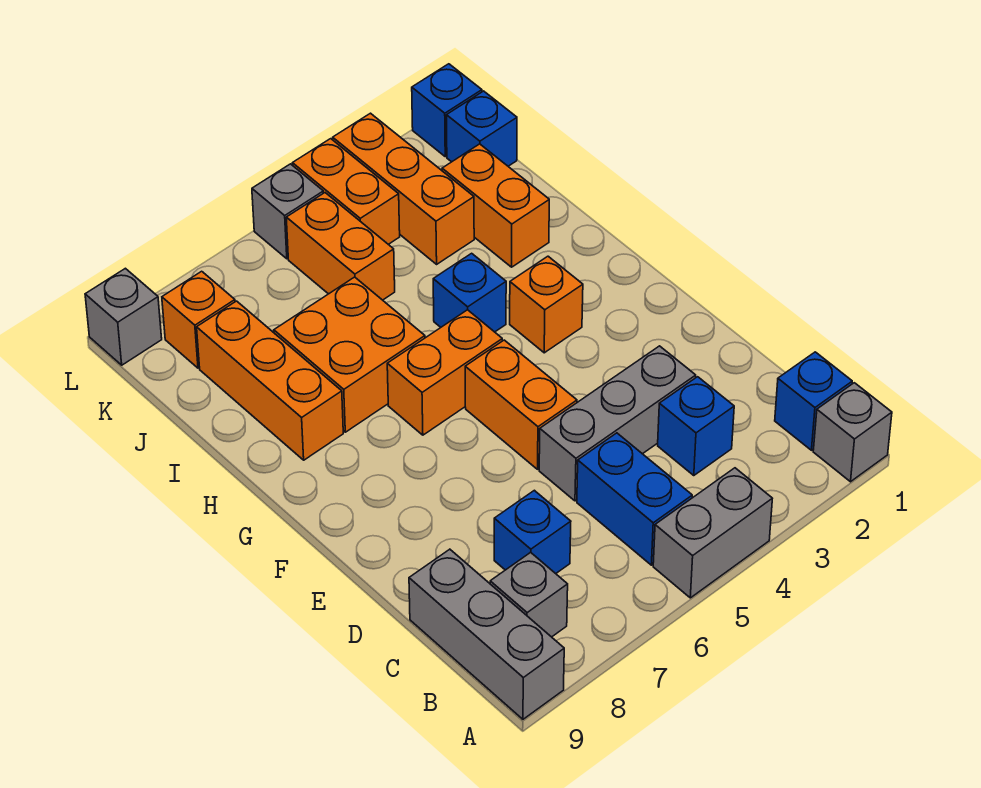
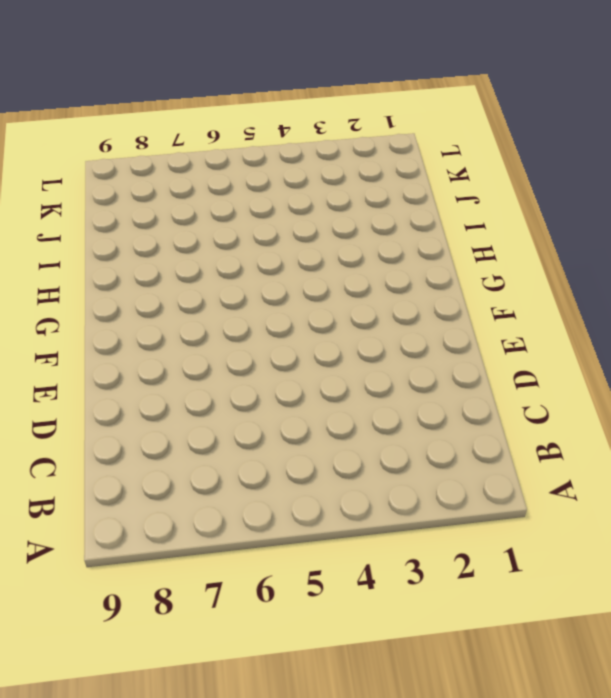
none -> grey brick A1 level 1
none -> grey brick A4:A5 level 1
none -> grey brick A9:C9 level 1

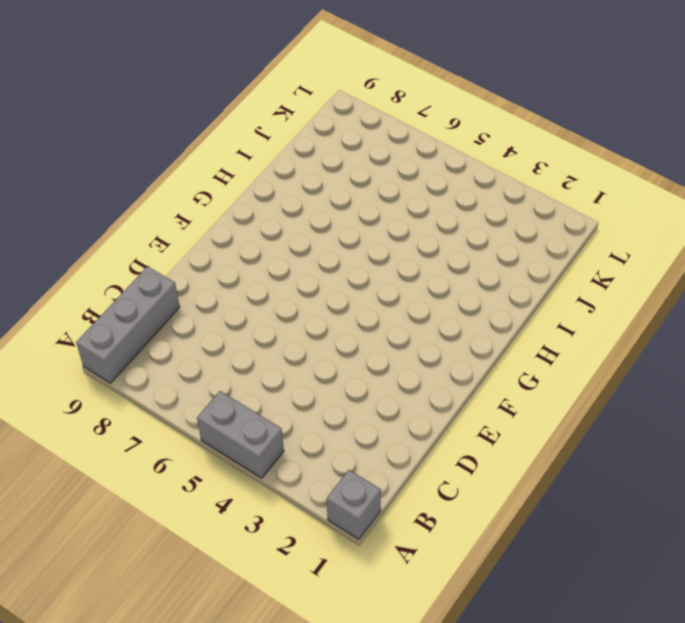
none -> blue brick B1 level 1
none -> blue brick B5:C5 level 1
none -> grey brick B8 level 1

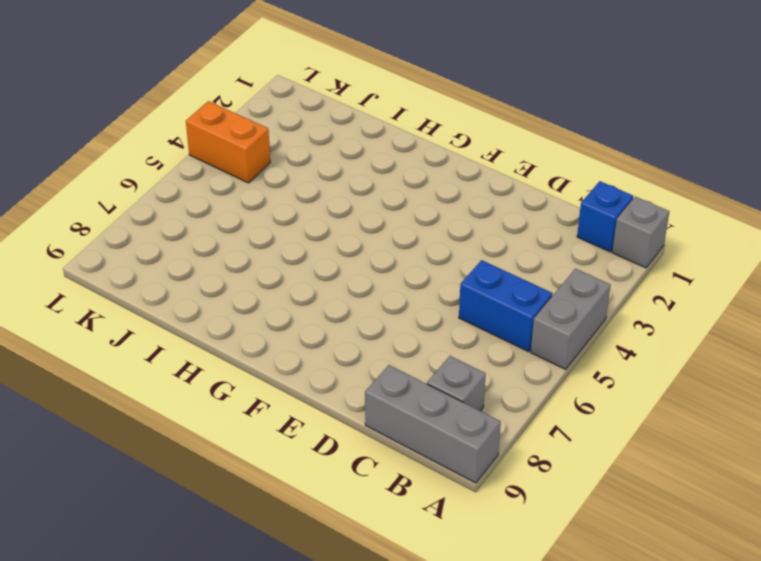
none -> blue brick C3 level 1
none -> blue brick C7 level 1
none -> grey brick D3:D5 level 1

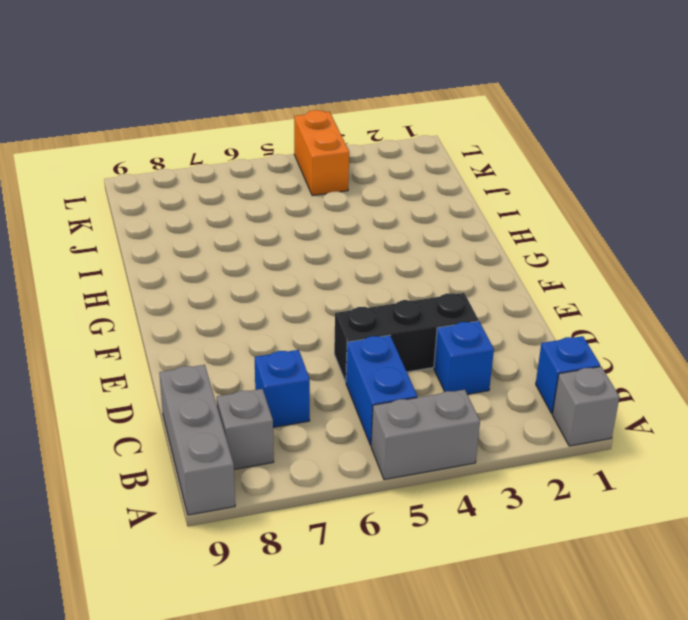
black brick D3:D5 level 1 -> grey brick D3:D5 level 1
none -> orange brick E5:F5 level 1
none -> orange brick G3 level 1
none -> orange brick G5:G6 level 1

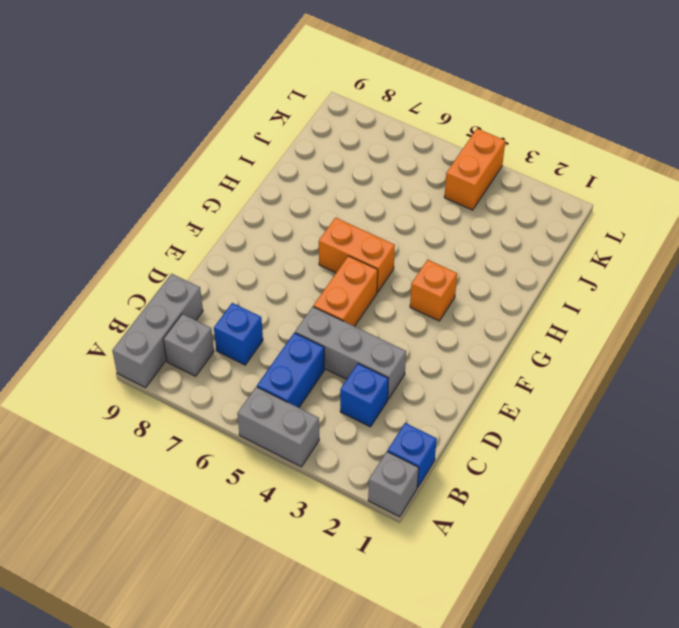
none -> blue brick H4 level 1
none -> orange brick H6:I7 level 1
none -> orange brick H8:J8 level 1

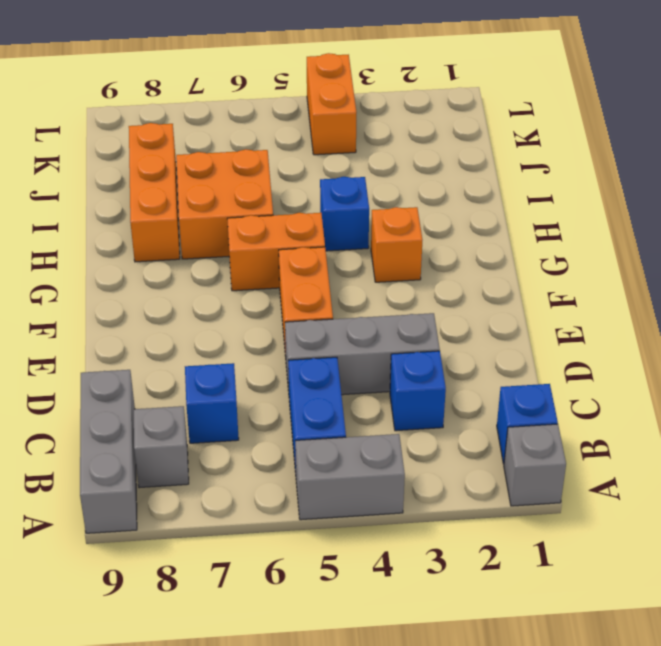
none -> orange brick I2:J2 level 1
none -> orange brick J3:L3 level 1
none -> orange brick J5:K5 level 1

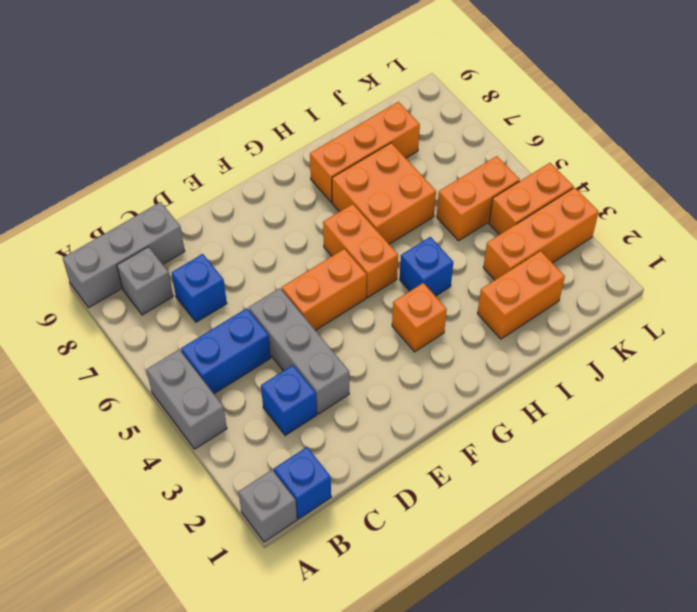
none -> blue brick K1 level 1
none -> orange brick K8 level 1
none -> blue brick L1 level 1

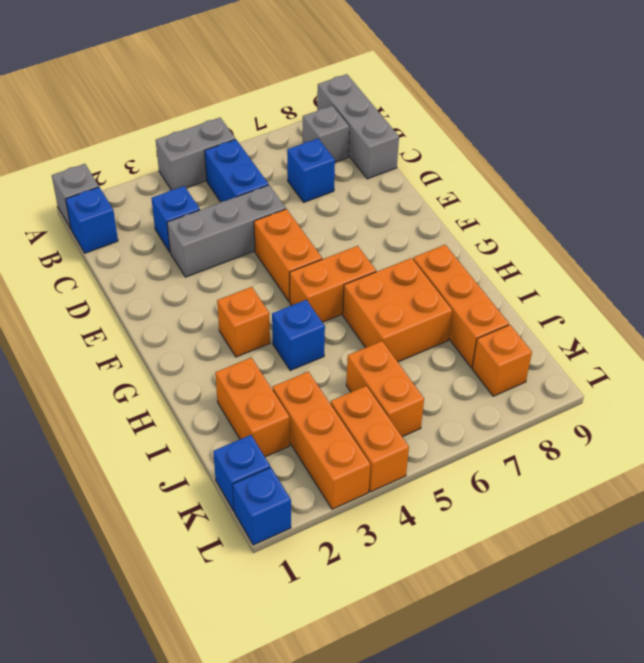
none -> grey brick L5 level 1
none -> grey brick L9 level 1

